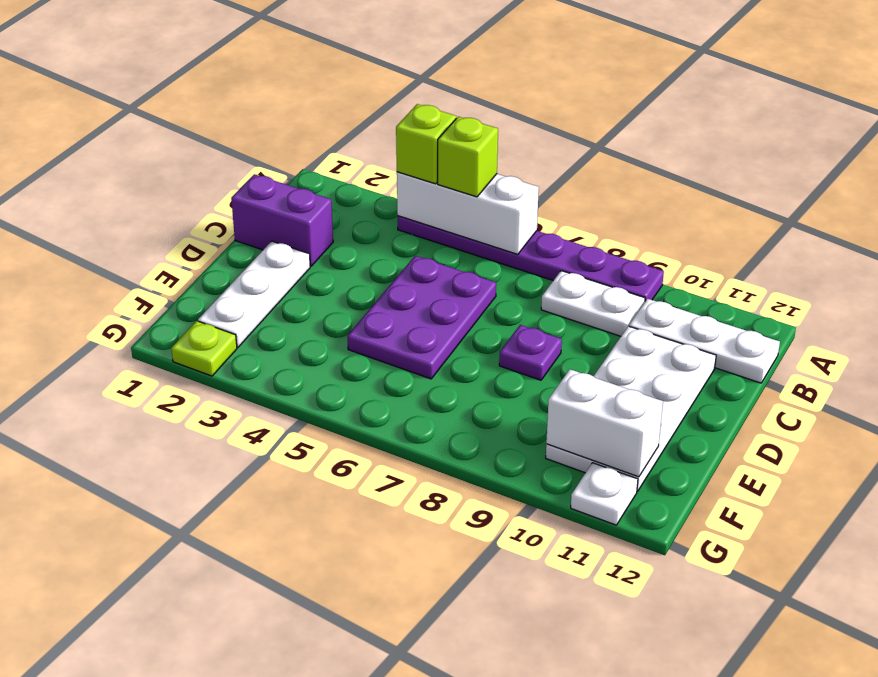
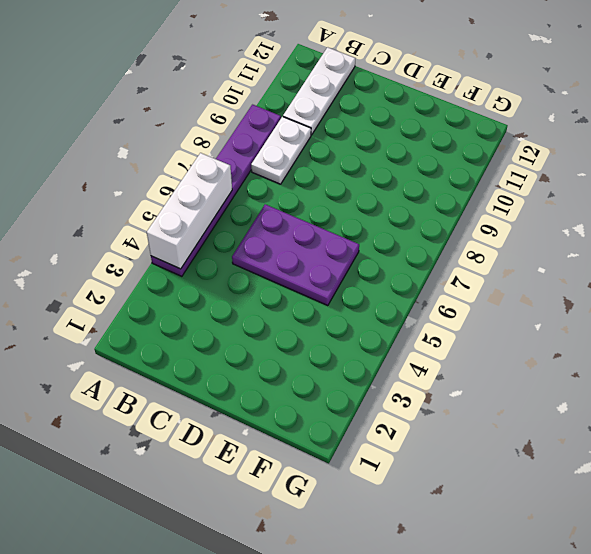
none -> purple brick C1:C2 level 1
none -> white plate C10:F11 level 1
none -> white plate D2:F2 level 1

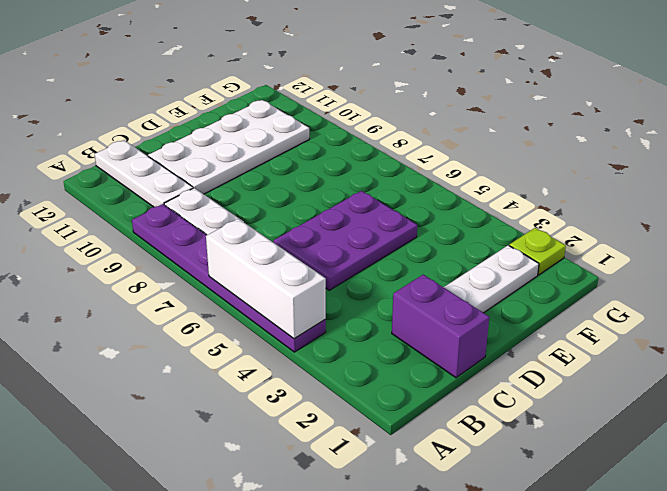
none -> purple plate D8 level 1
none -> white plate G11 level 1
none -> white brick F10:F11 level 2

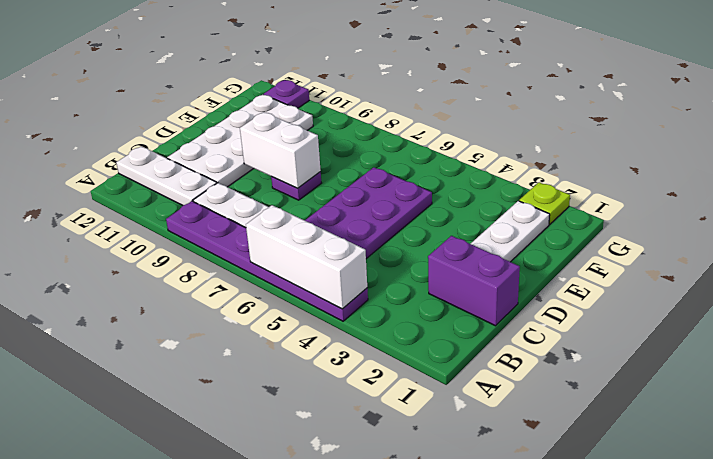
white brick D8:D9 level 2 -> white brick F10:F11 level 2
purple plate G11 level 1 -> white plate G11 level 1
none -> lime brick A4 level 3
none -> lime brick A5 level 3

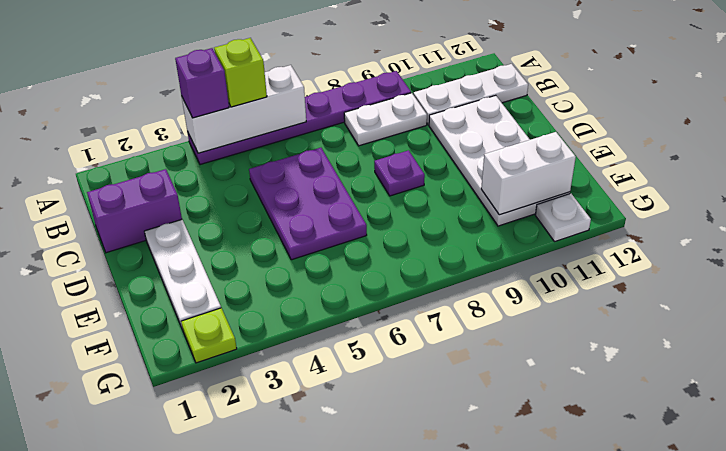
purple brick A4 level 3 -> lime brick A4 level 3

